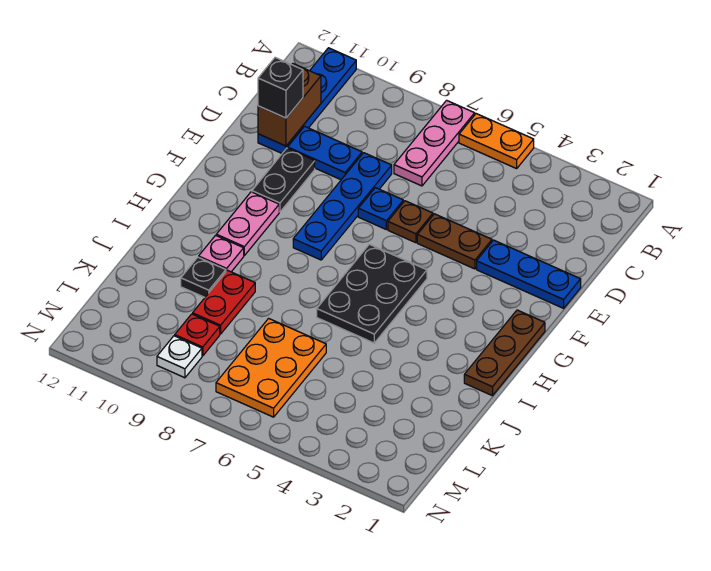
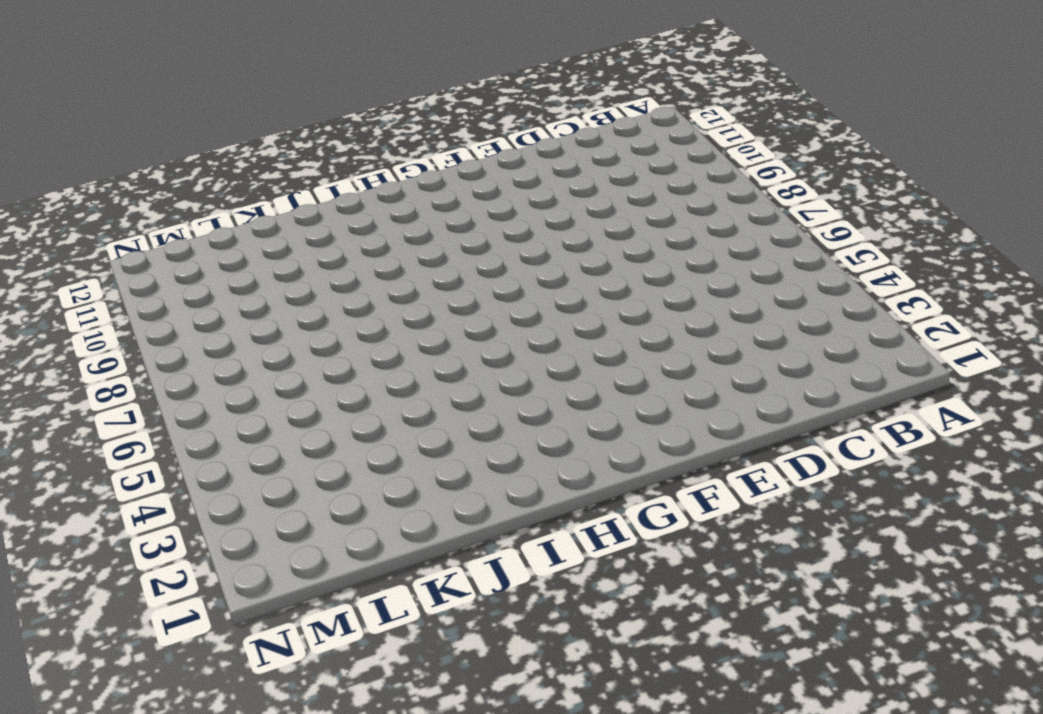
none -> orange plate A5:A6 level 1
none -> pink plate A7:C7 level 1
none -> blue plate A11:D11 level 1

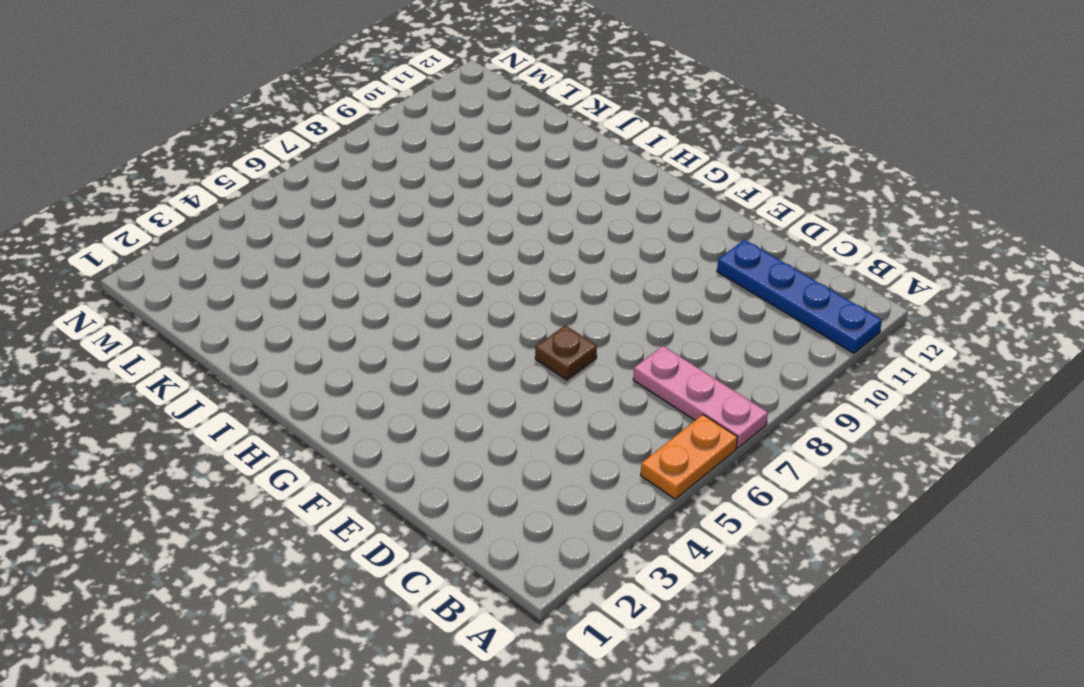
none -> blue plate D8:G8 level 1
none -> blue plate D9:D10 level 1
none -> blue plate E1:E3 level 1

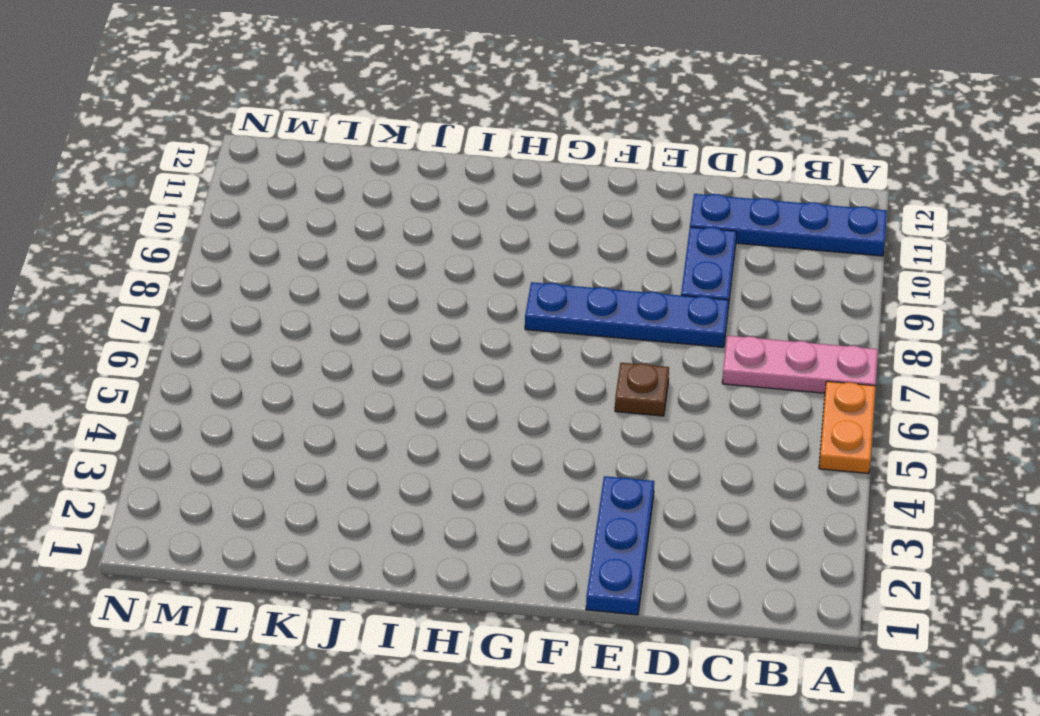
none -> brown plate E4:E5 level 1
none -> blue plate E7 level 1
none -> black plate E10:F10 level 1

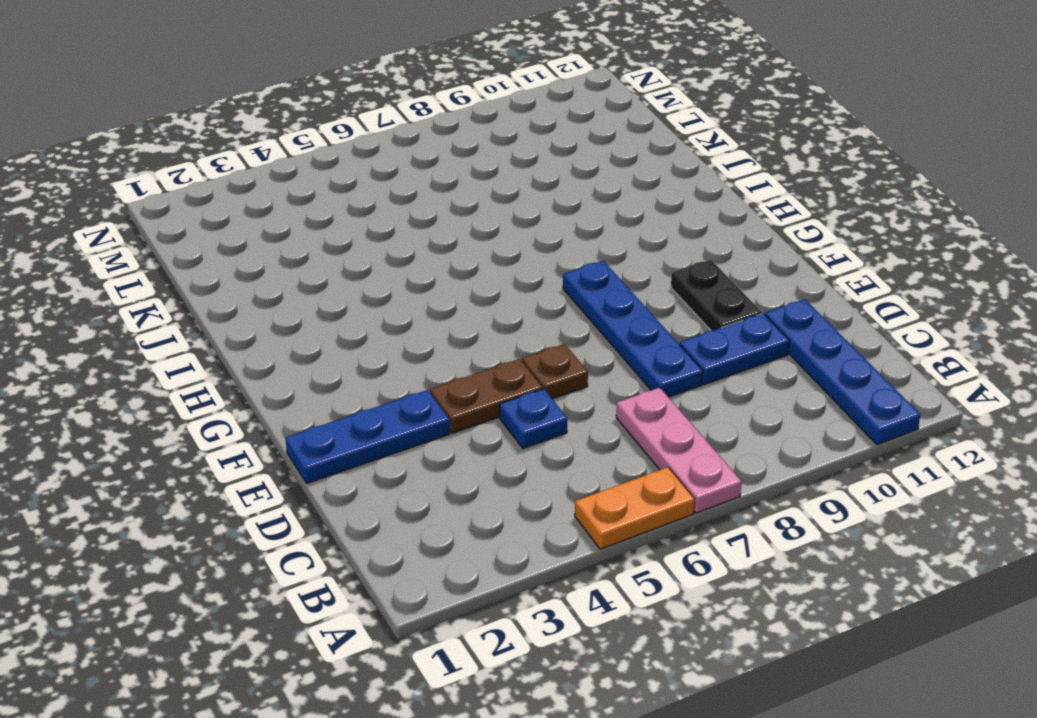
blue plate D5 level 1 -> blue plate E7 level 1
none -> brown plate G1:I1 level 1
none -> black plate G5:I6 level 1
none -> pink plate G10:H10 level 1

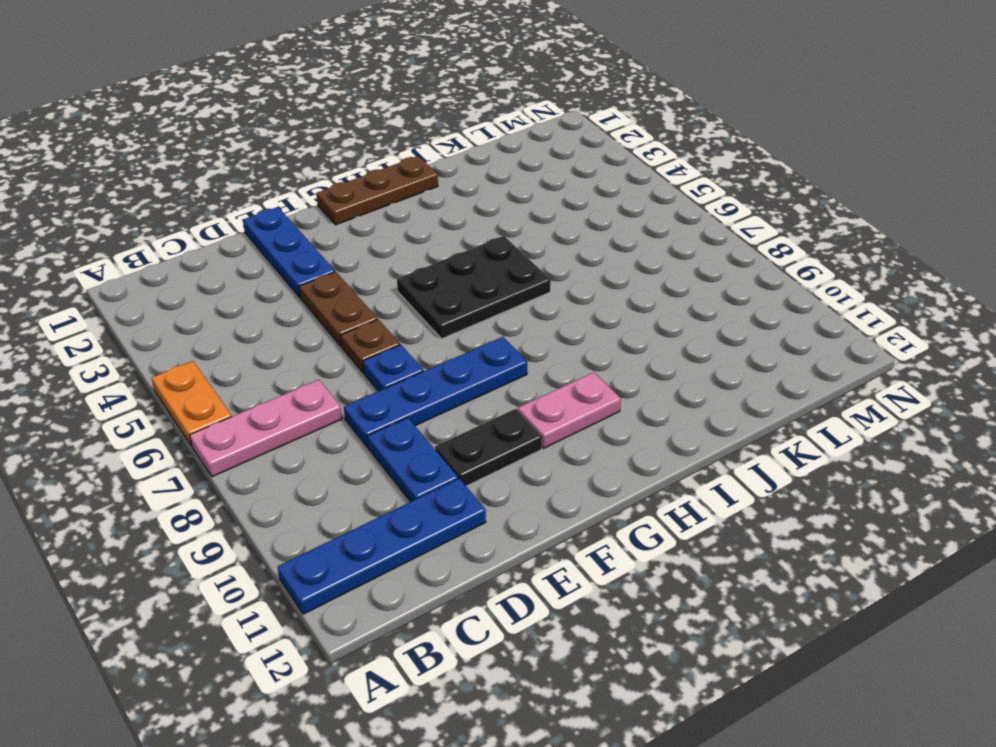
none -> pink plate I10 level 1
none -> red plate J9:K9 level 1
none -> black plate J10 level 1

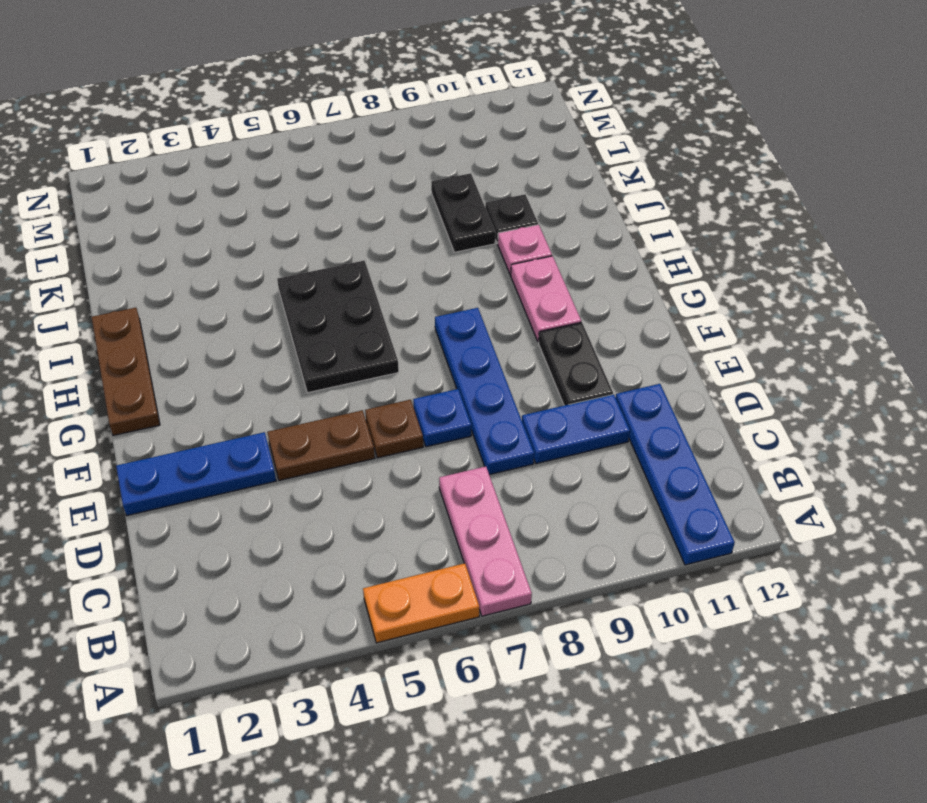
black plate J9:K9 level 1 -> red plate J9:K9 level 1
none -> orange plate K6:M7 level 1
none -> red plate L9 level 1
none -> white plate M9 level 1

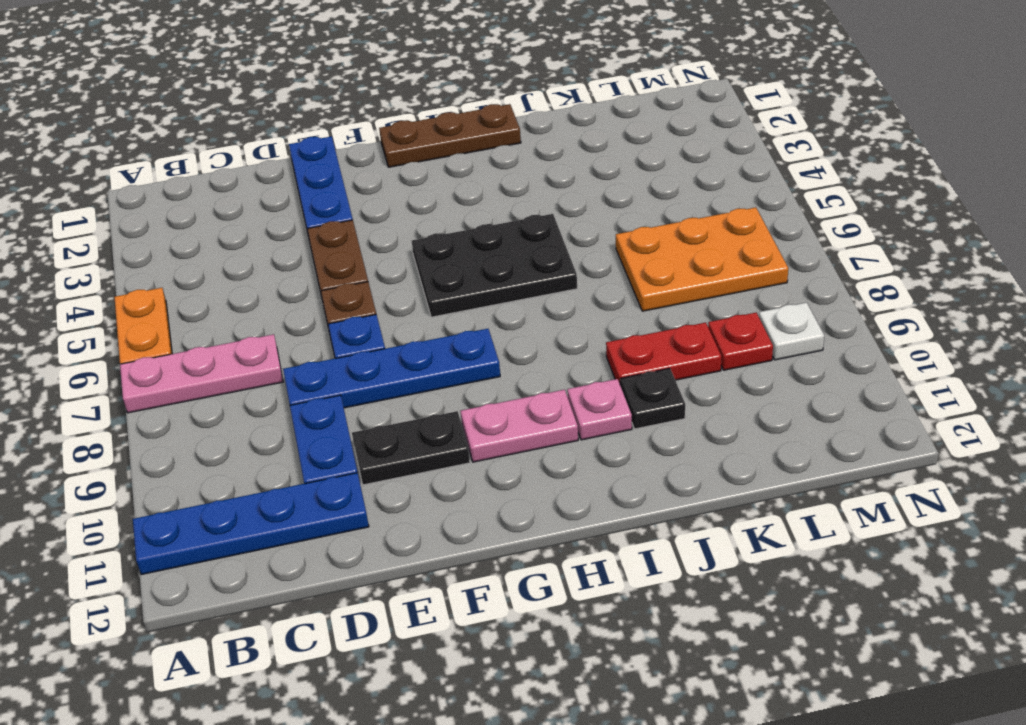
none -> brown brick C11:D11 level 2
none -> black brick D11 level 3

